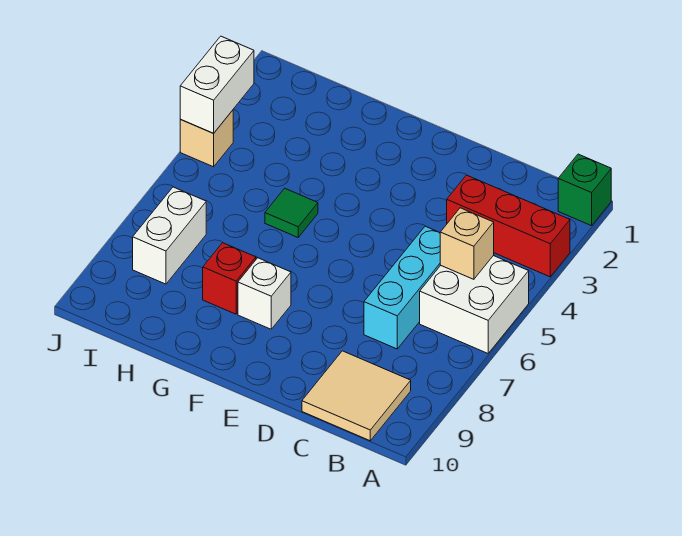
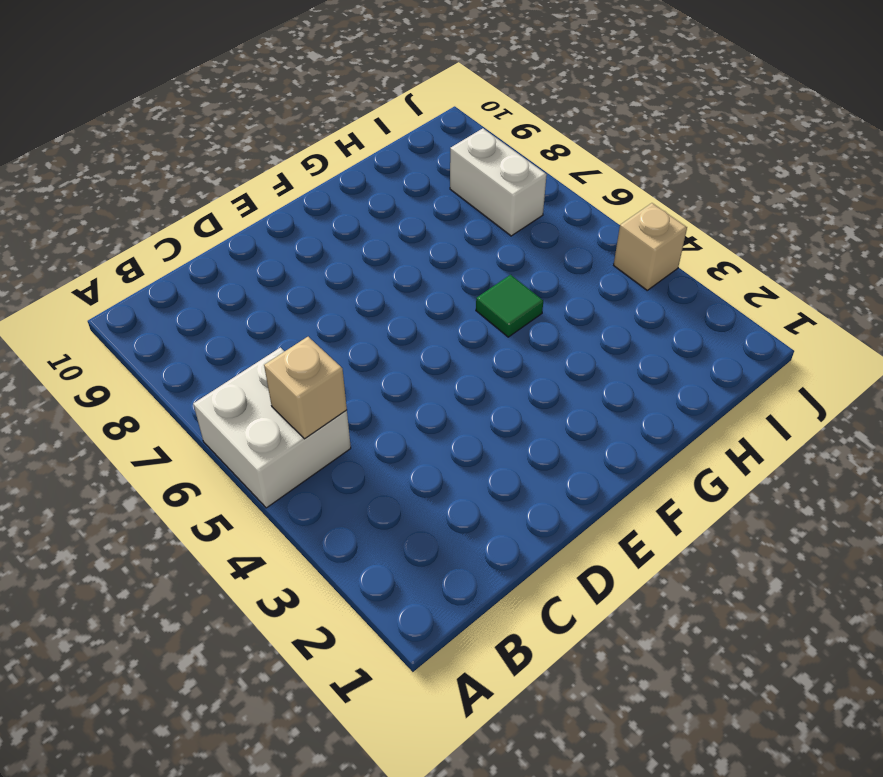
none -> green brick A1 level 1
none -> red brick A3:C3 level 1
none -> tan tile B9:C10 level 1

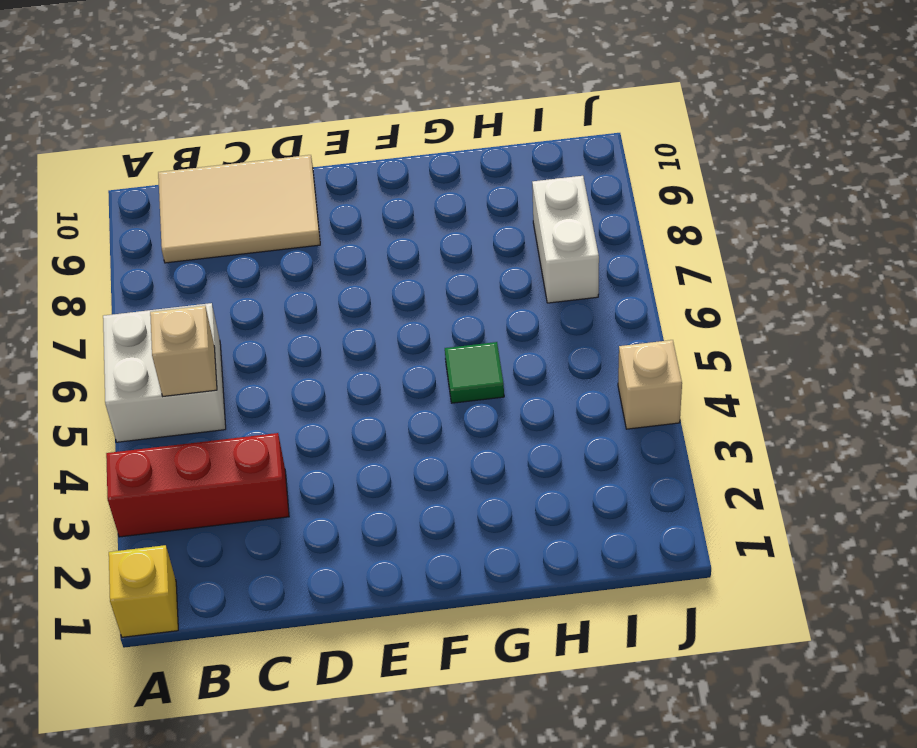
yellow brick A1 level 1 -> green brick A1 level 1
tan tile B9:D10 level 1 -> tan tile B9:C10 level 1
none -> cyan brick C5:C7 level 1
none -> white brick F8 level 1
none -> red brick G8 level 1

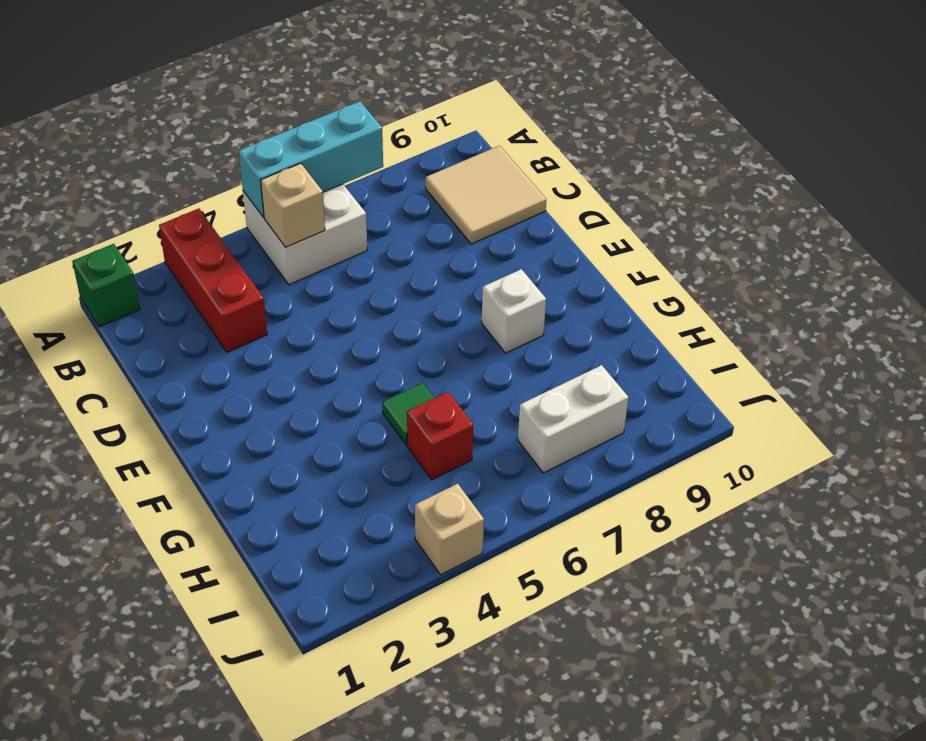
cyan brick A5:A7 level 2 -> cyan brick C5:C7 level 1
red brick H5 level 1 -> red brick G8 level 1
none -> white brick J3:J4 level 2

